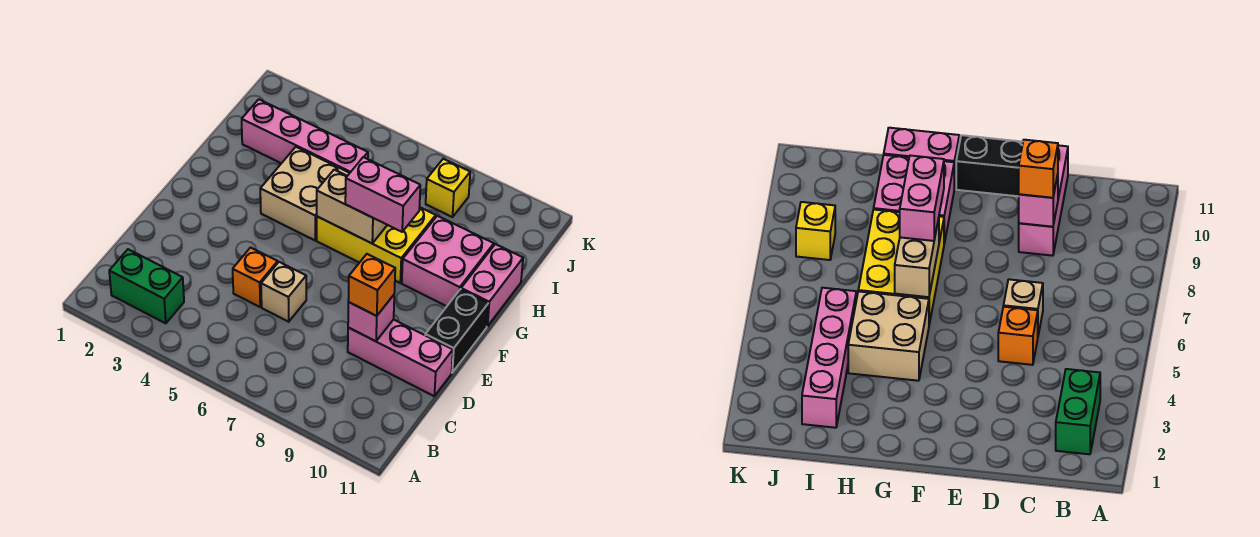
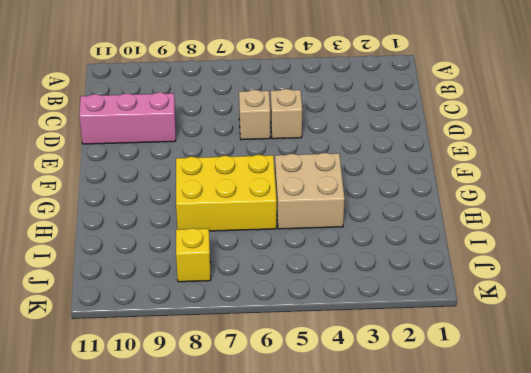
tan brick D5 level 1 -> orange brick D5 level 1
none -> green brick B2:B3 level 1
none -> black brick E11:F11 level 1
none -> pink brick G9:H10 level 1

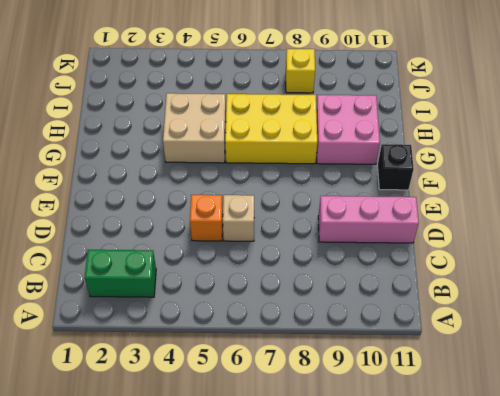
black brick F11 level 1 -> black brick E11:F11 level 1
none -> pink brick G11:H11 level 1
none -> pink brick I2:I5 level 1
none -> pink brick D9 level 2

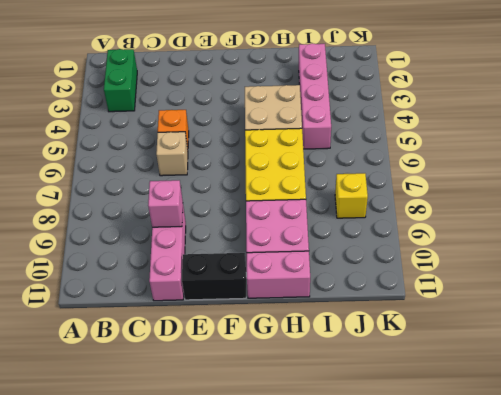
none -> tan brick G6:G7 level 2
none -> orange brick D9 level 3
none -> pink brick G7:G8 level 3

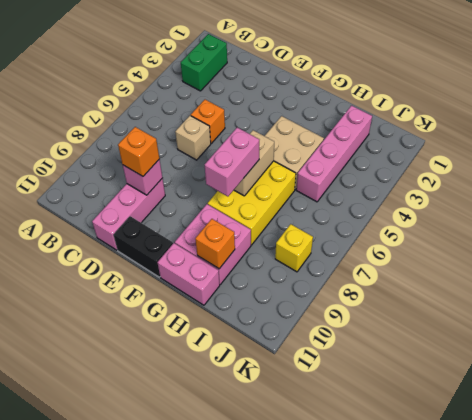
orange brick H10 level 2 -> none

